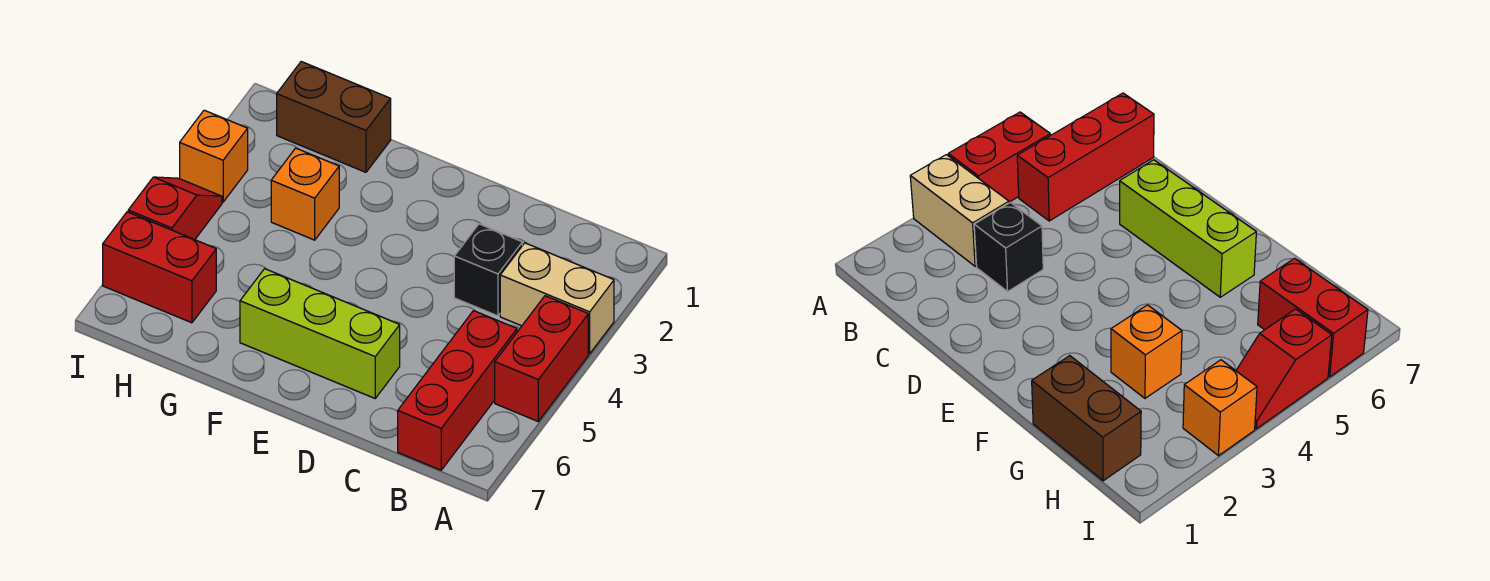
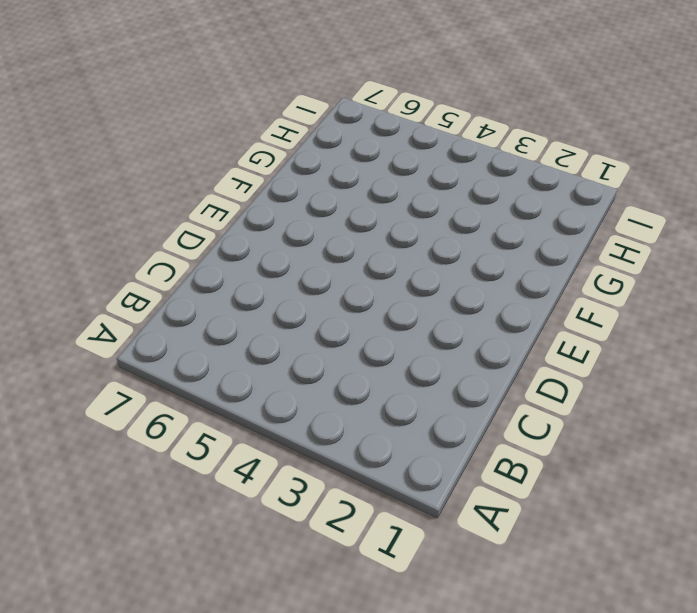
none -> tan brick A3:B3 level 1
none -> red brick A4:A5 level 1

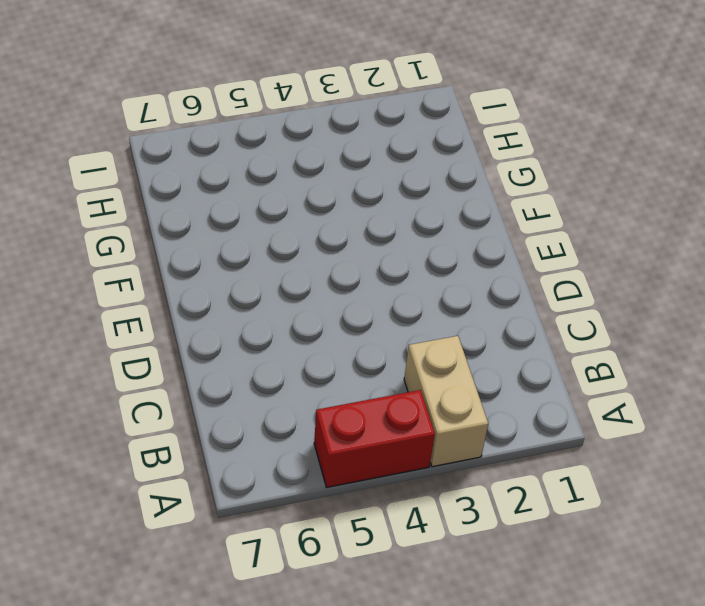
none -> red brick B5:B7 level 1
none -> black brick C3 level 1

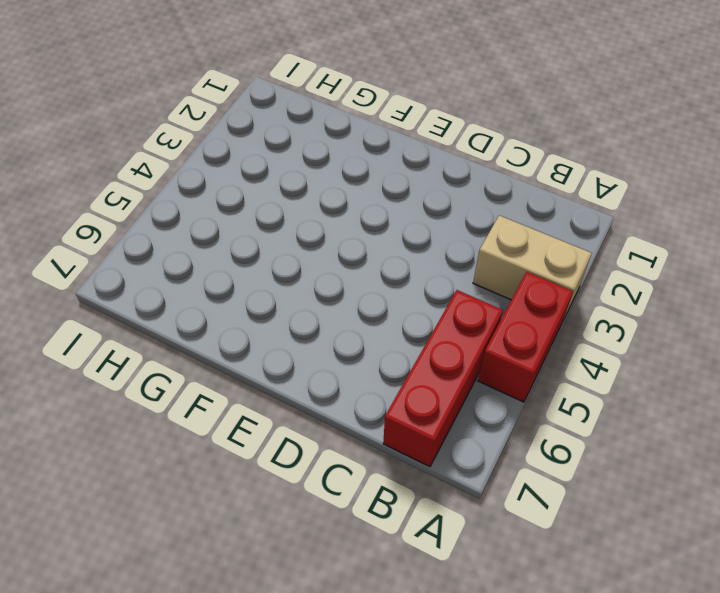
none -> black brick C3 level 1
none -> lime brick D6:F6 level 1

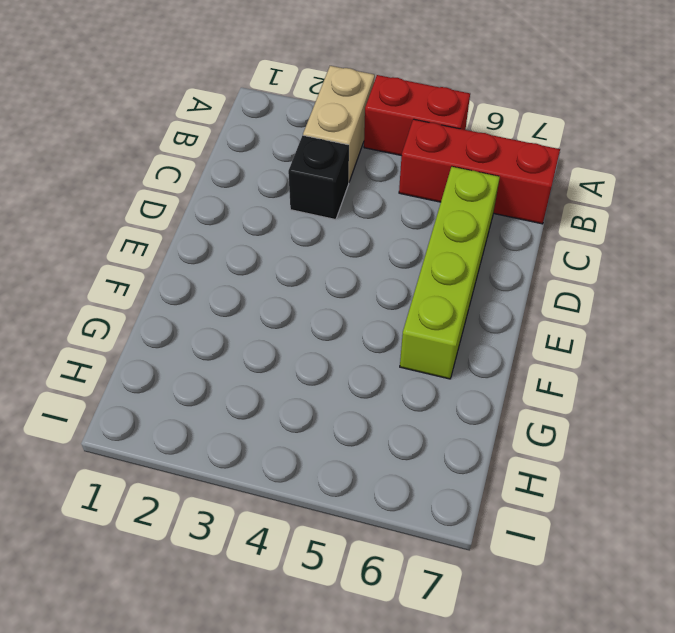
lime brick C6:F6 level 1 -> lime brick D6:F6 level 1
none -> brown brick G1:H1 level 1
none -> orange brick G3 level 1

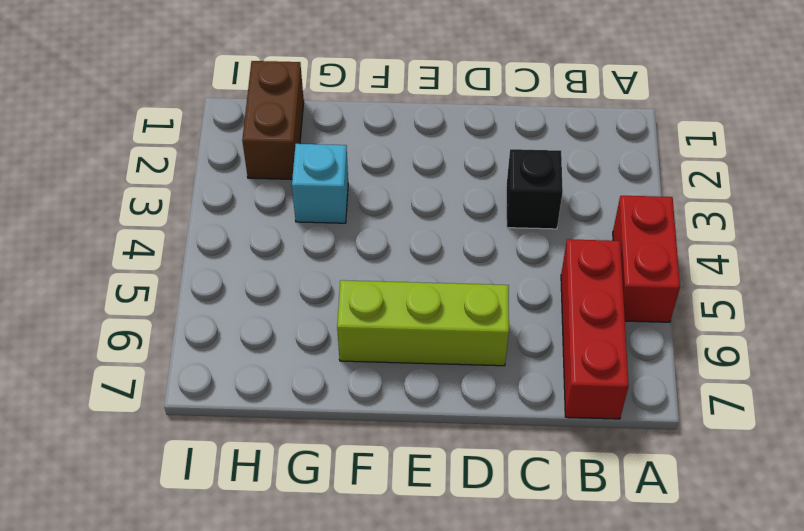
cyan brick G3 level 1 -> orange brick G3 level 1
brown brick H1:H2 level 1 -> brown brick G1:H1 level 1
none -> tan brick A3:B3 level 1
none -> red brick H6:I6 level 1

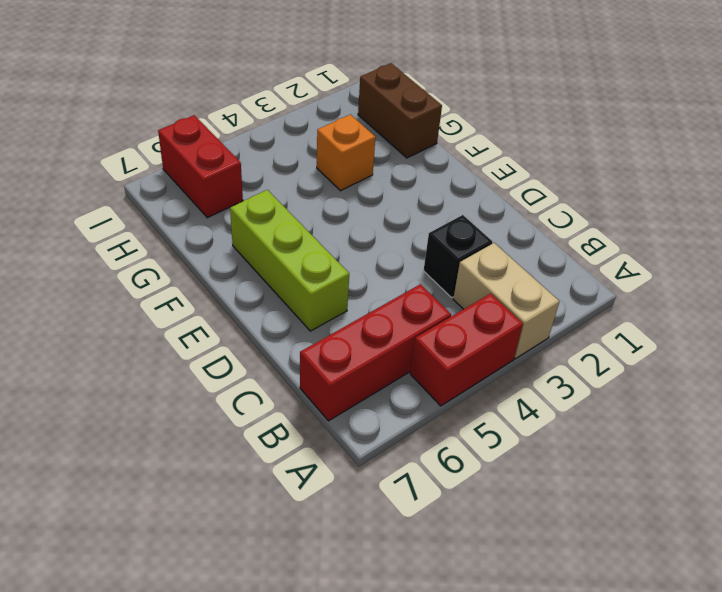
none -> orange brick I3 level 1
none -> red slope I4:I5 level 1 top 5

